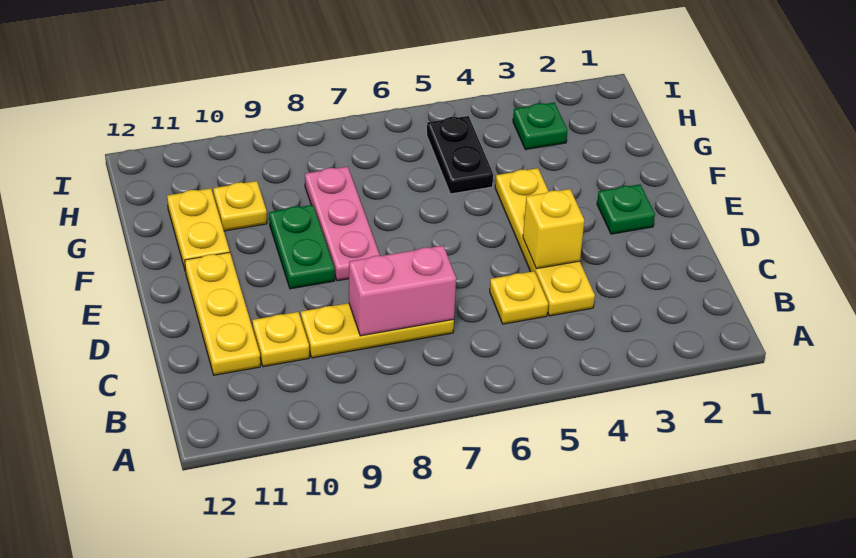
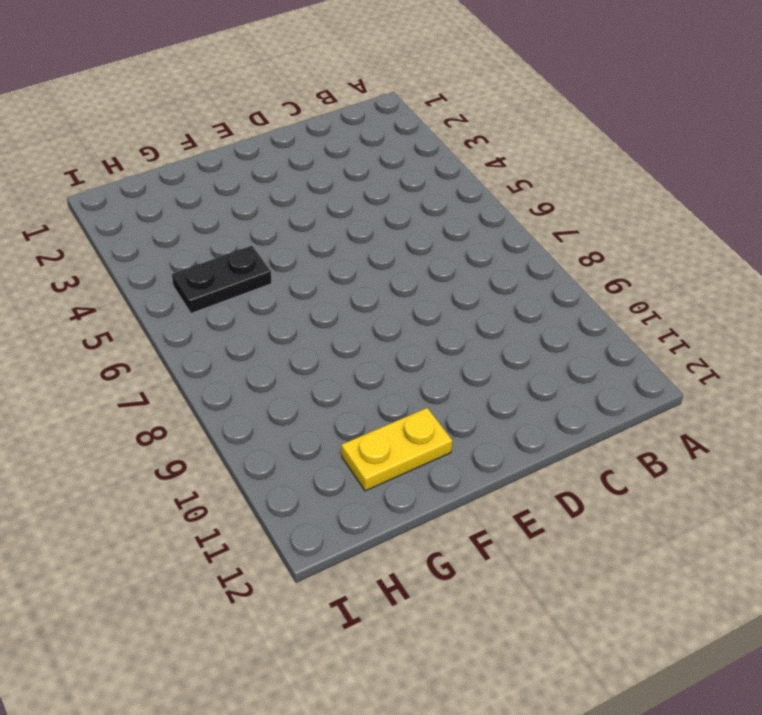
none -> yellow plate C4:F4 level 1
none -> yellow plate C5 level 1
none -> yellow plate C7:C9 level 1

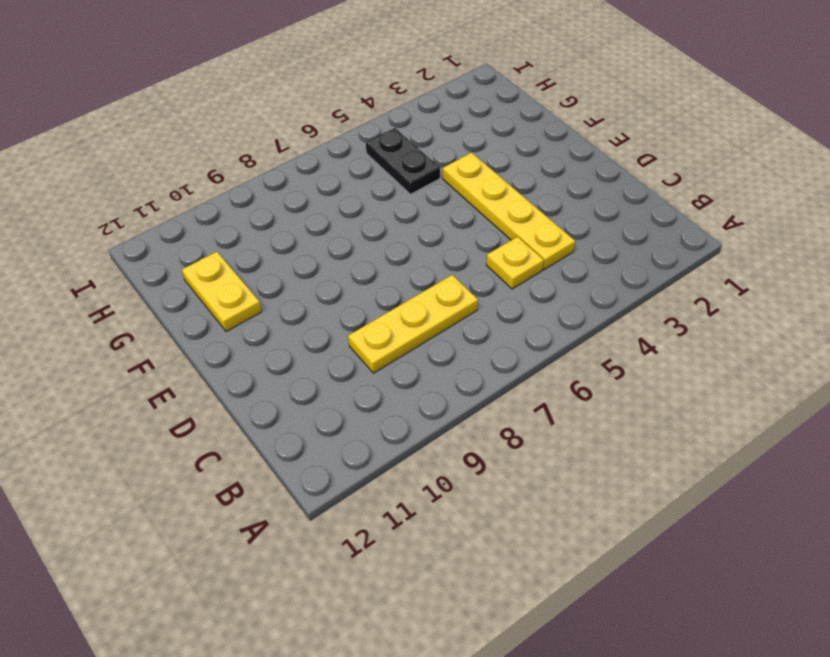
none -> yellow plate C10 level 1
none -> yellow plate C11:E11 level 1
none -> green plate E2 level 1

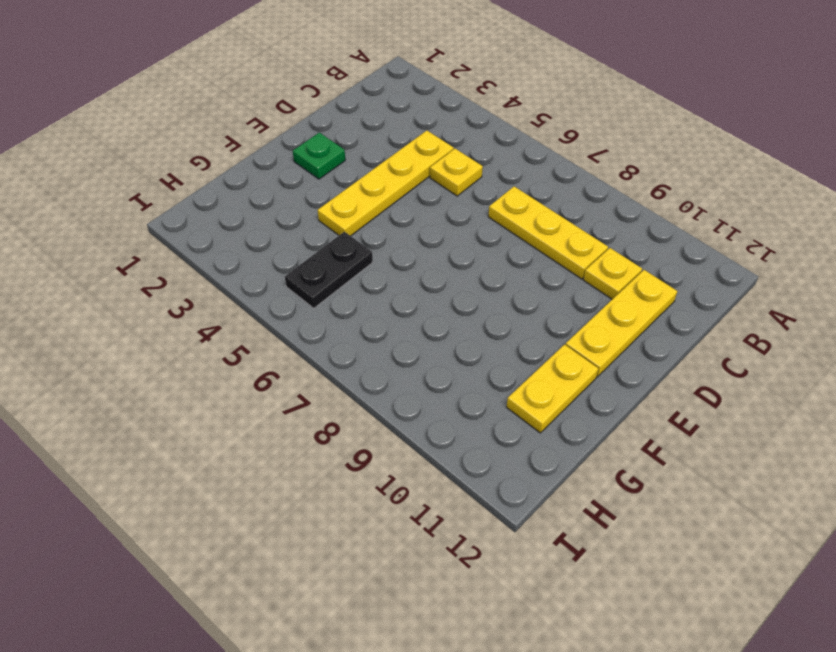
none -> pink plate E8:G8 level 1
none -> green plate E9:F9 level 1
none -> yellow plate G10 level 1

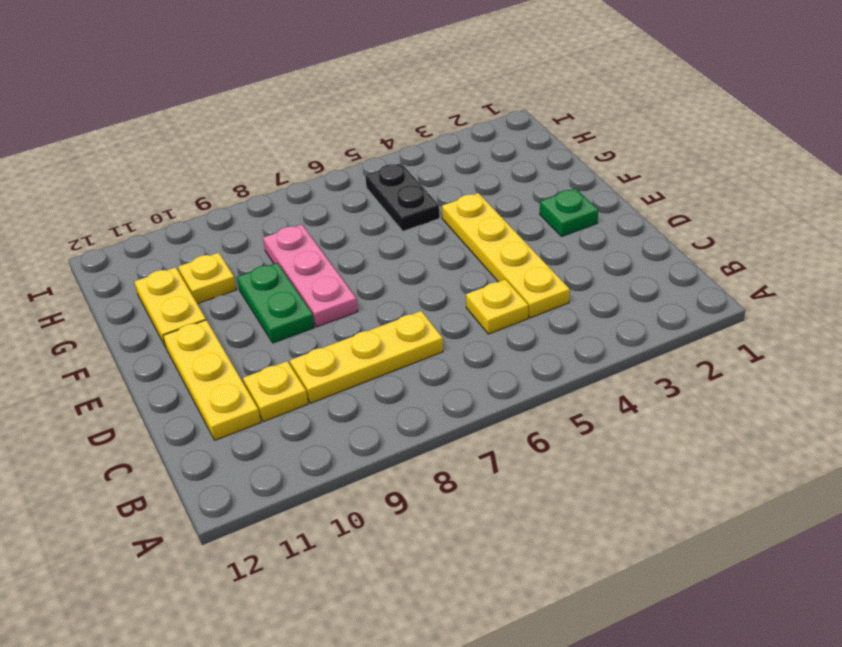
none -> green plate H3 level 1
none -> pink brick C7:C8 level 2
none -> yellow brick D4 level 2

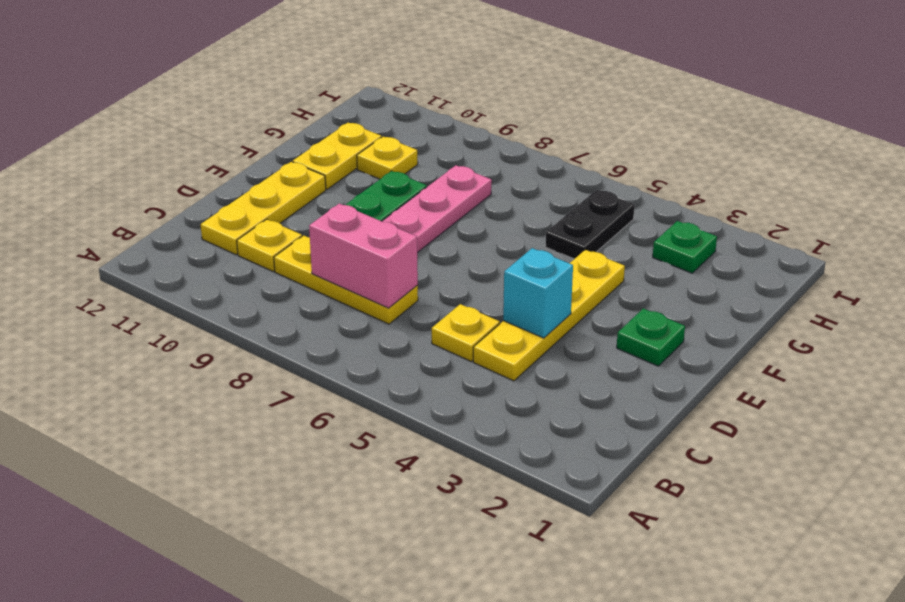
cyan brick D4 level 2 -> yellow brick D4 level 2

